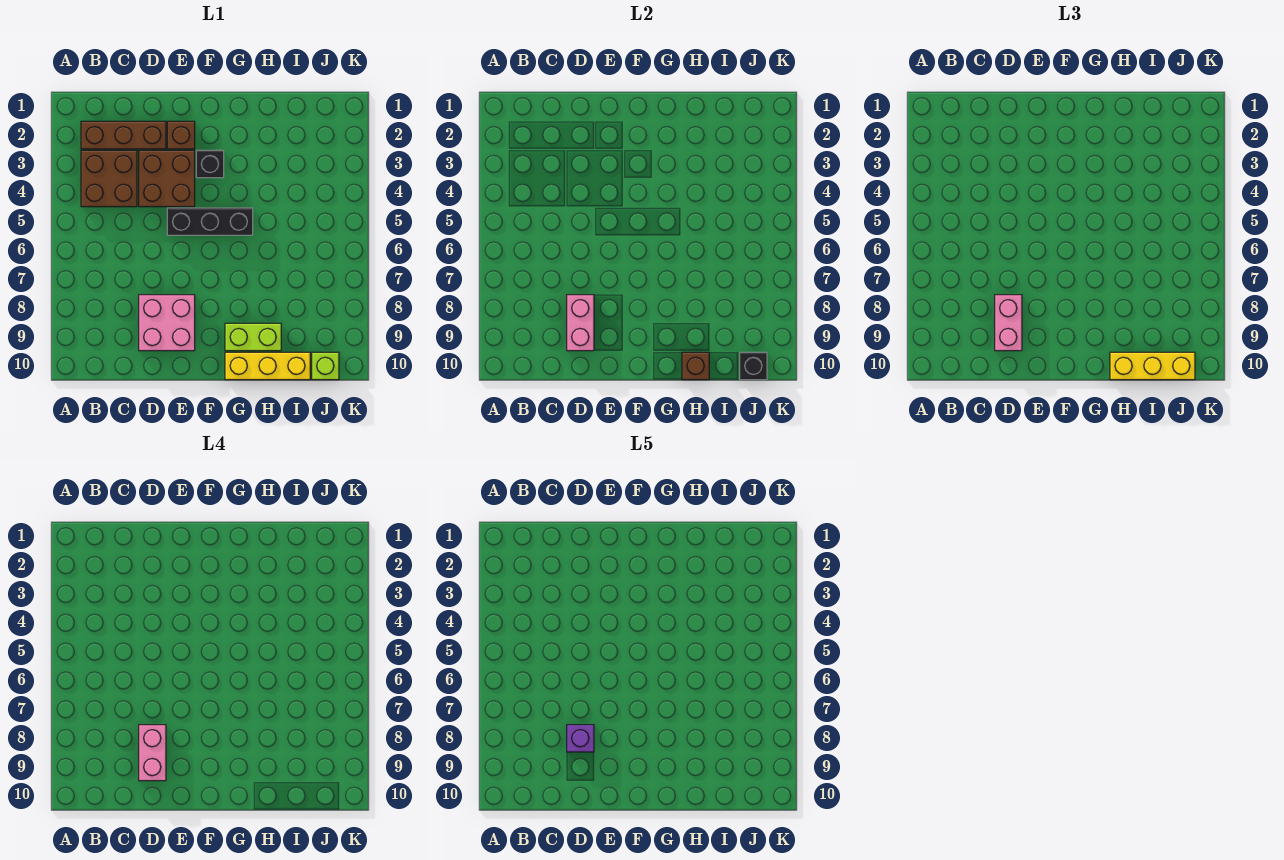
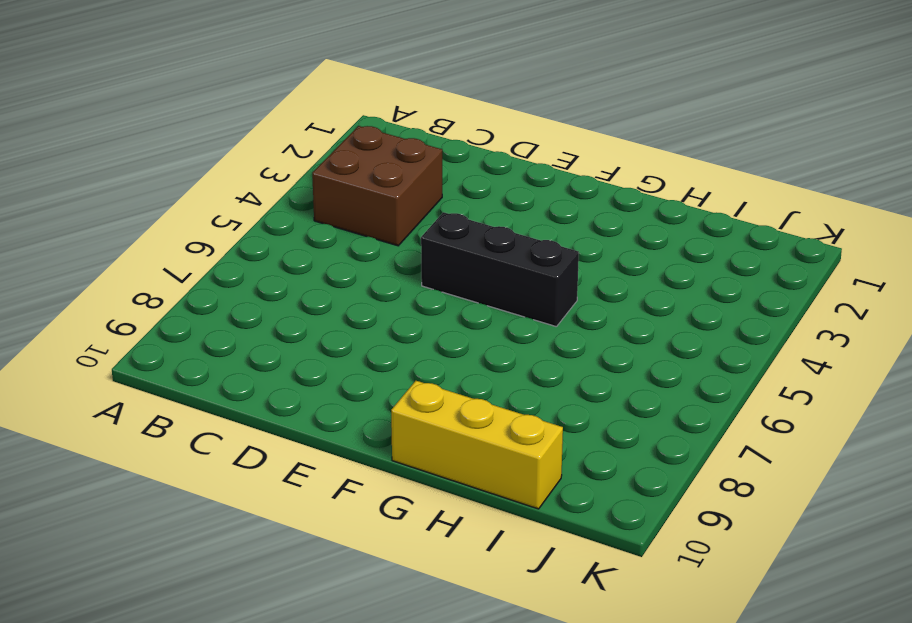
none -> brown brick B2:D2 level 1
none -> brown brick D3:E4 level 1
none -> pink brick D8:E9 level 1

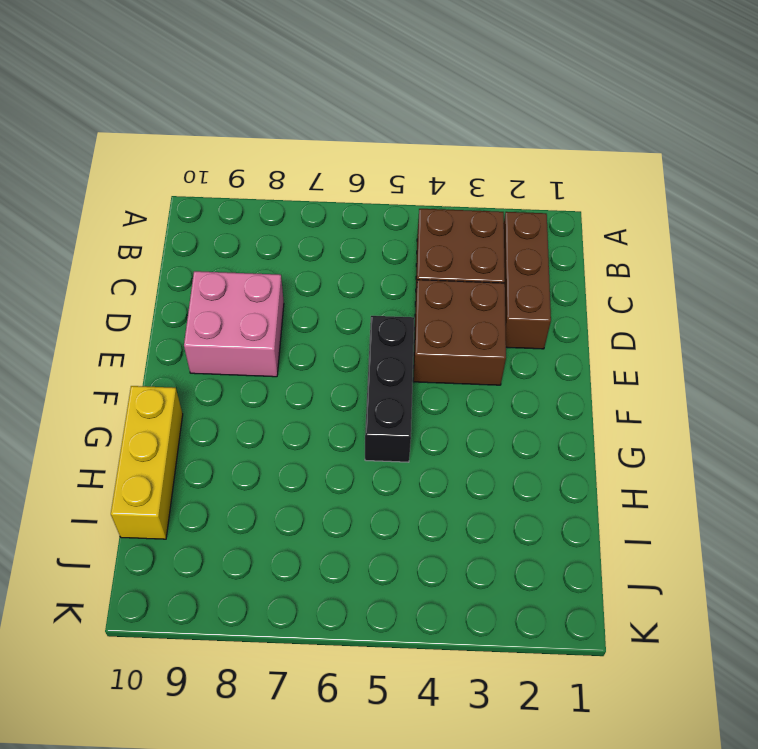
none -> brown brick E2 level 1
none -> black brick F3 level 1
none -> lime brick G9:H9 level 1

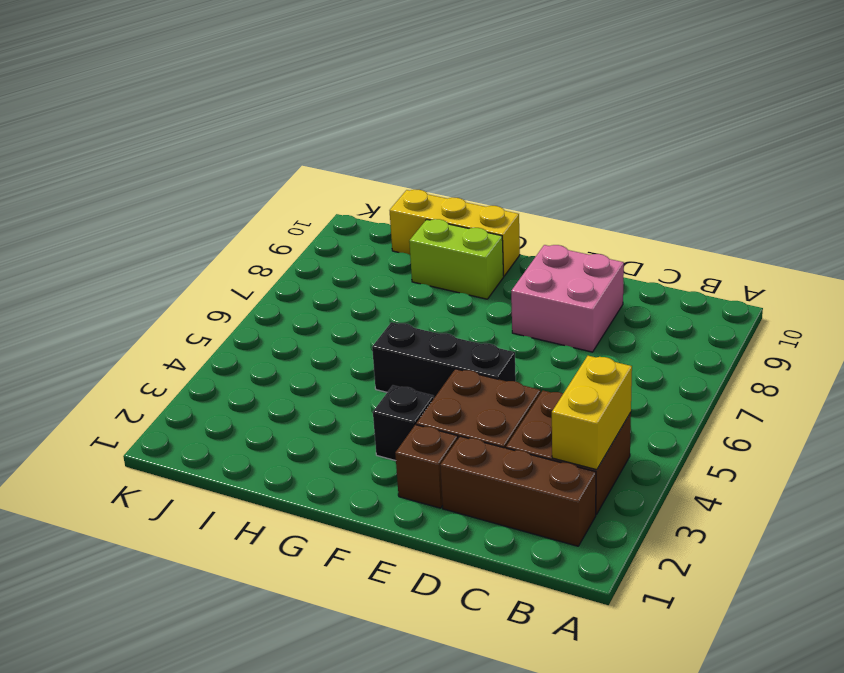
yellow brick B3:B4 level 2 -> none
none -> lime brick J10 level 1
none -> pink brick D8:D9 level 2
none -> brown brick H10 level 2

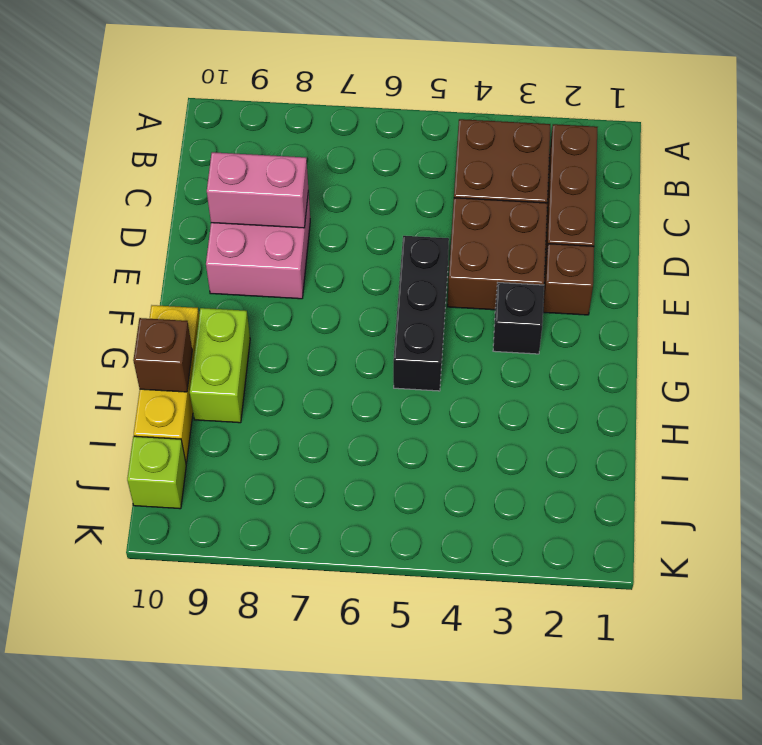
none -> black brick J10 level 2
none -> pink brick D8:D9 level 3
none -> yellow brick H10:J10 level 3

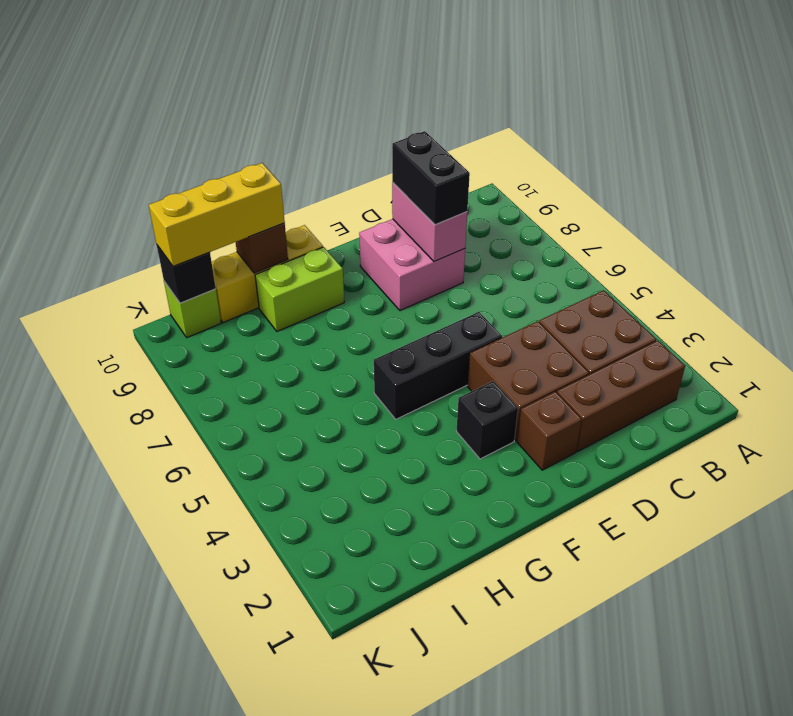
black brick D8:D9 level 3 -> pink brick D8:D9 level 3
none -> pink brick D8:D9 level 4
none -> purple brick D8 level 5

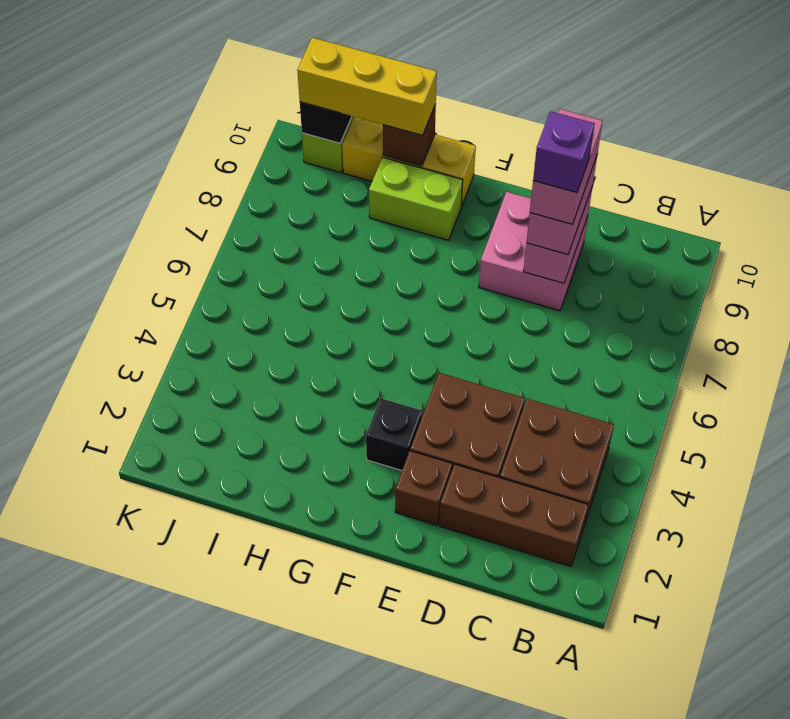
none -> black brick E5:G5 level 1

